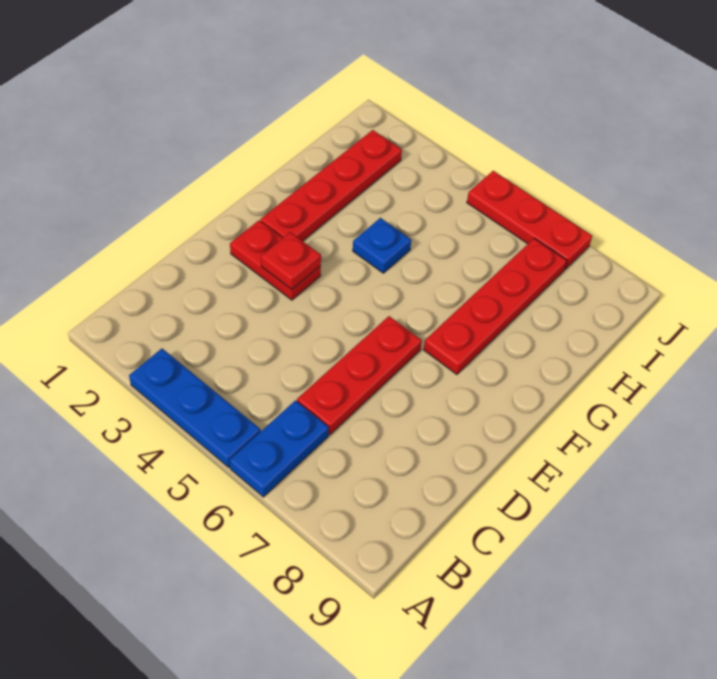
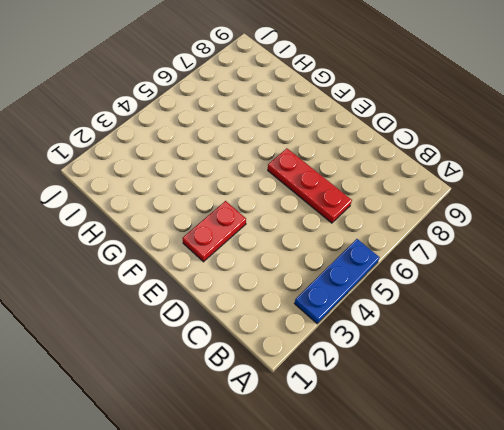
none -> blue plate A6:B6 level 1
none -> red plate F2:I2 level 1

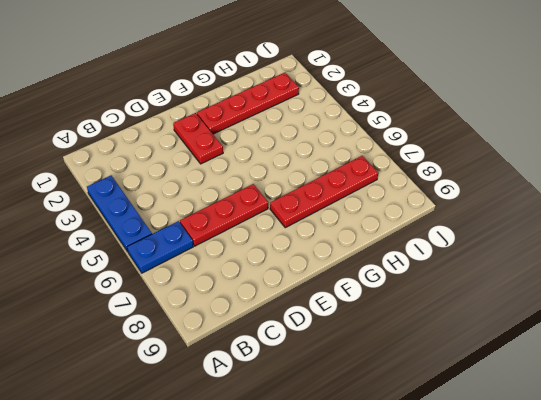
none -> blue plate G4 level 1
none -> red plate J5:J7 level 1

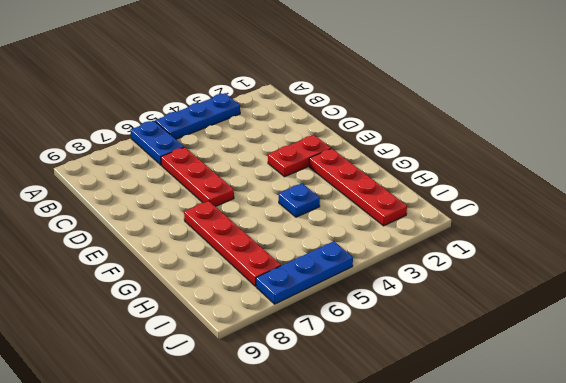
blue plate J5:J7 level 1 -> red plate J5:J7 level 1
none -> red plate E3 level 2

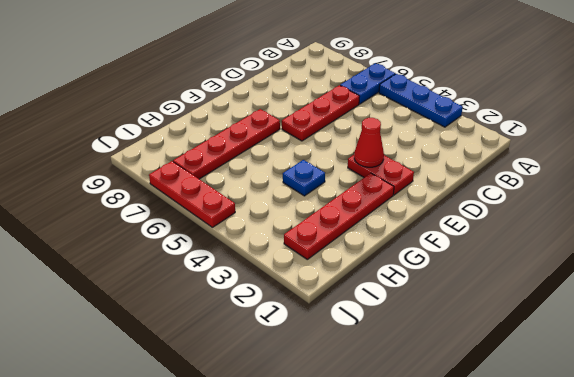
red cone E3 level 2 -> red plate E3 level 2

